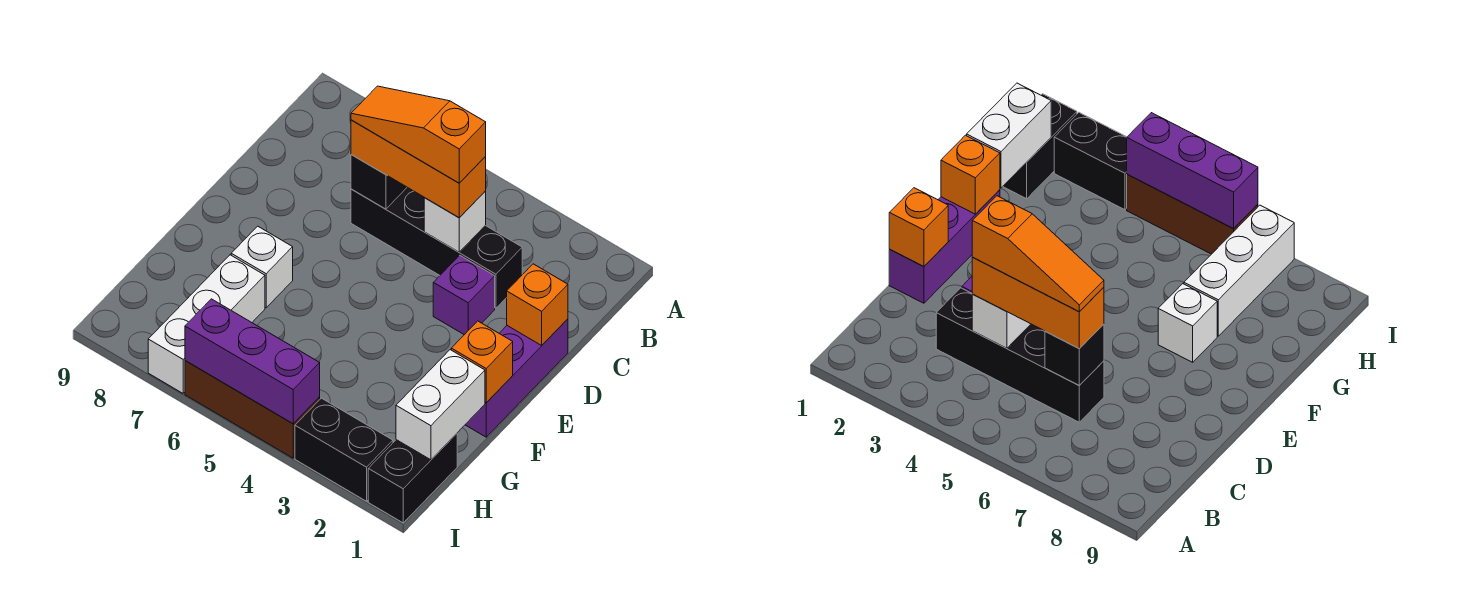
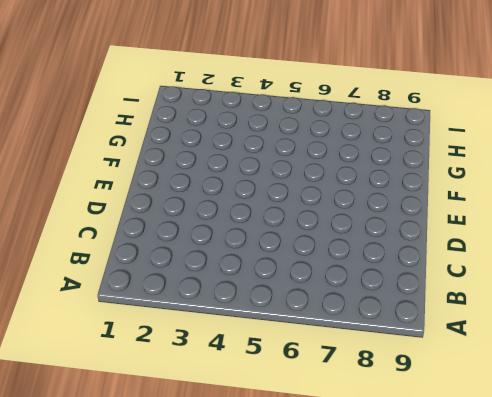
none -> black brick C3:C6 level 1
none -> purple brick D1:F1 level 1
none -> purple brick D3 level 1

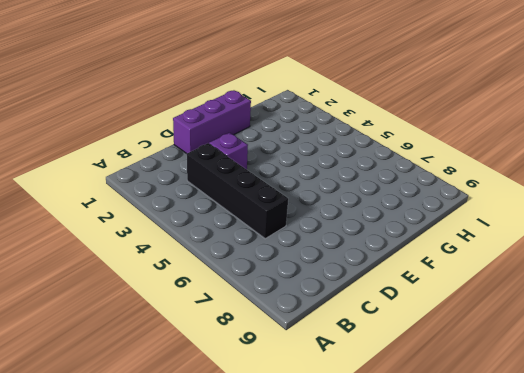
none -> white brick F7 level 1
none -> white brick G7:I7 level 1
none -> black brick H1:I1 level 1

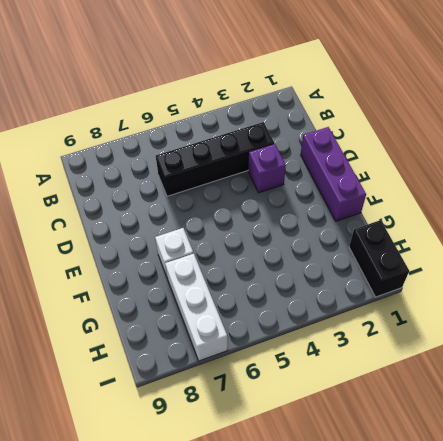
none -> black brick I2:I3 level 1
none -> brown brick I4:I6 level 1
none -> white brick C4 level 2

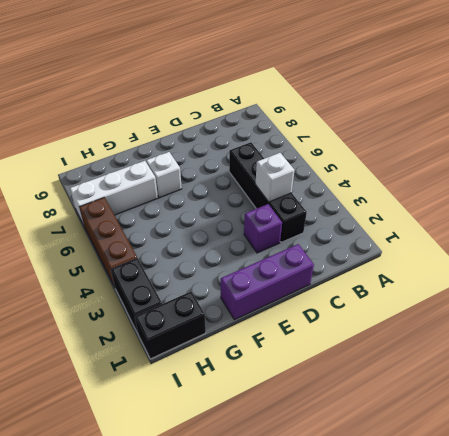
none -> black brick C6 level 2
none -> orange brick D1 level 2
none -> orange brick F1 level 2

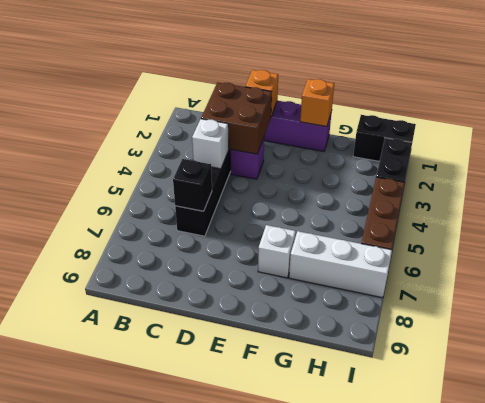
brown brick C2:D3 level 2 -> none
none -> white brick G1:H1 level 2
none -> purple brick I4:I6 level 2
none -> orange brick C4:C6 level 3

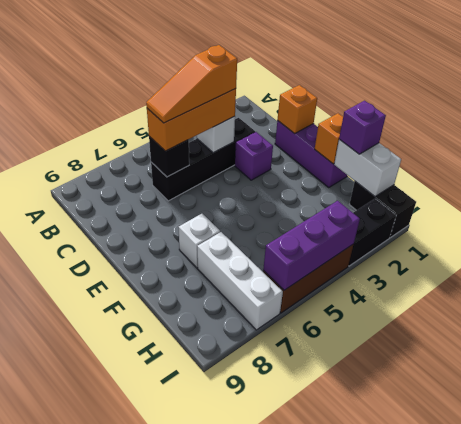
purple brick G1 level 3 -> none

